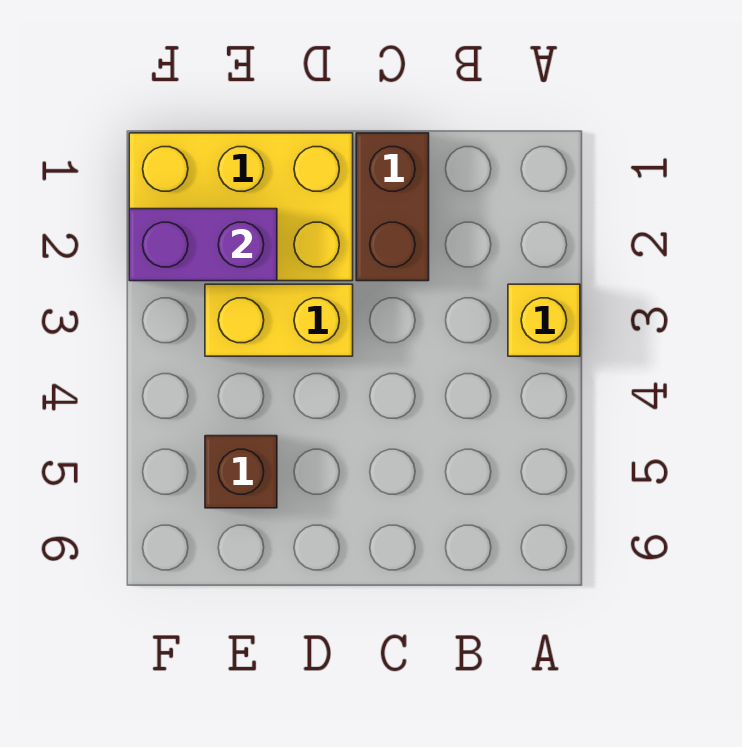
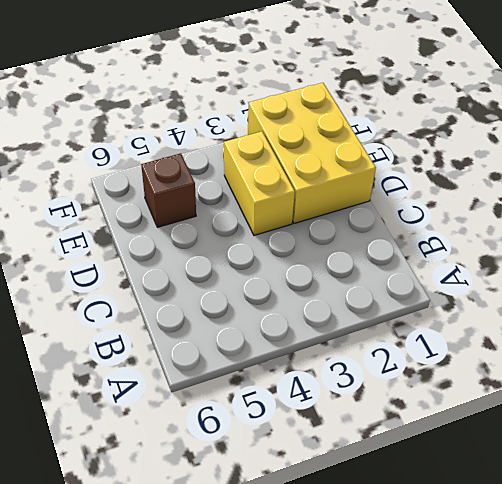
none -> yellow brick A3 level 1
none -> brown brick C1:C2 level 1

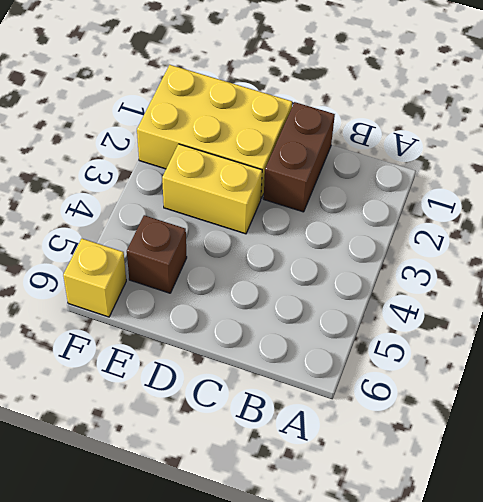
yellow brick F6 level 1 -> yellow brick A3 level 1
none -> purple brick E2:F2 level 2

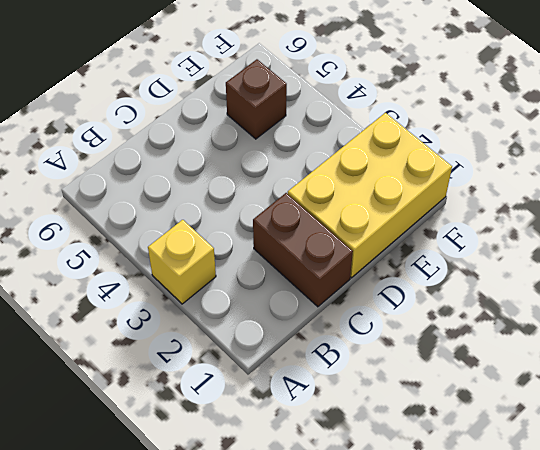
none -> yellow brick D3:E3 level 1
none -> purple brick E2:F2 level 2

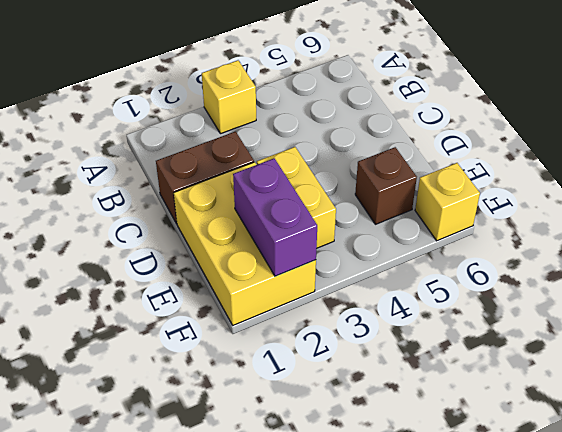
yellow brick F6 level 1 -> none

